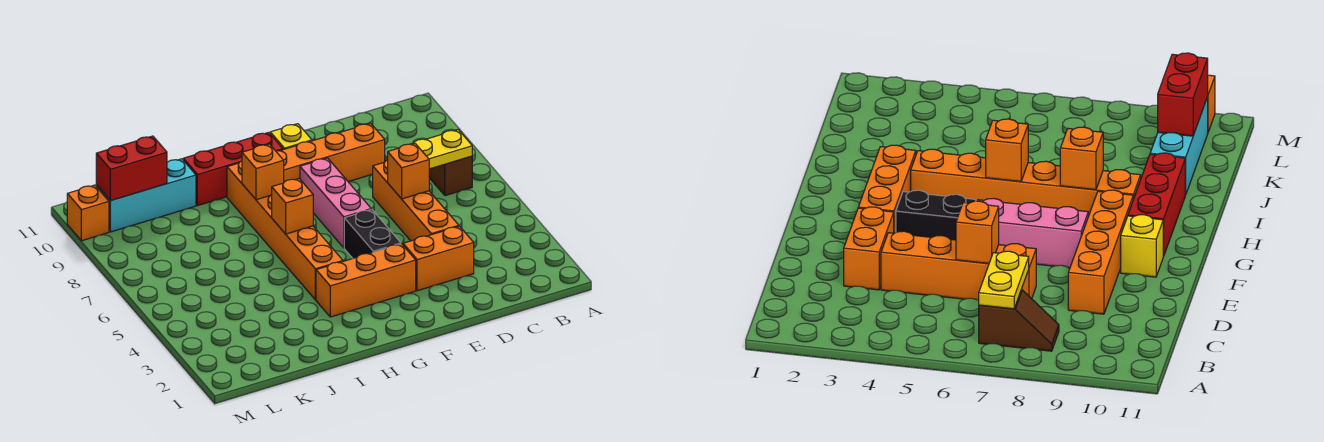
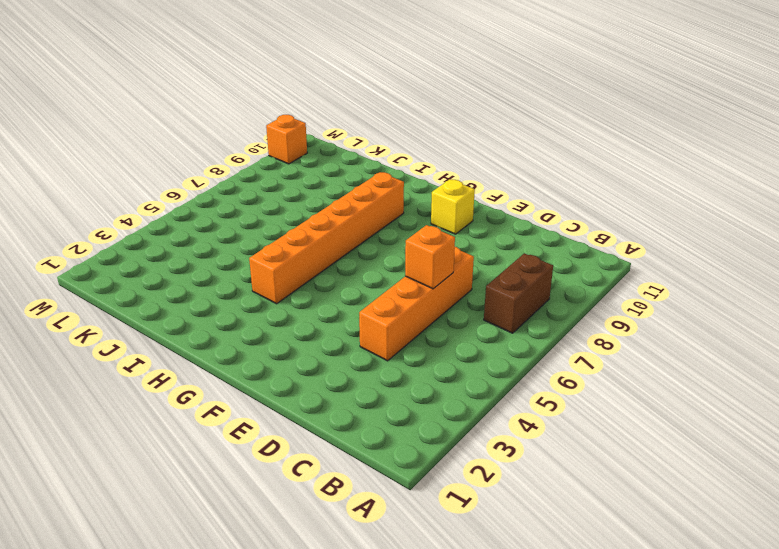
brown brick B7:B8 level 1 -> brown slope B7:B8 level 1 top 7
none -> orange brick D3:E3 level 1
none -> orange brick D9:G9 level 1
none -> orange brick F3:H3 level 1

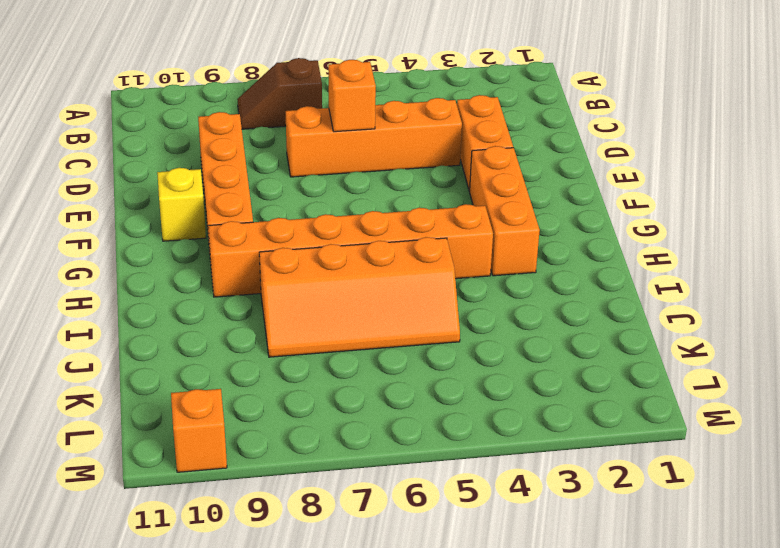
orange slope I5:J8 level 1 top I -> none
none -> black brick F4:F5 level 1
none -> pink brick F6:F8 level 1
none -> red brick G10:I10 level 1

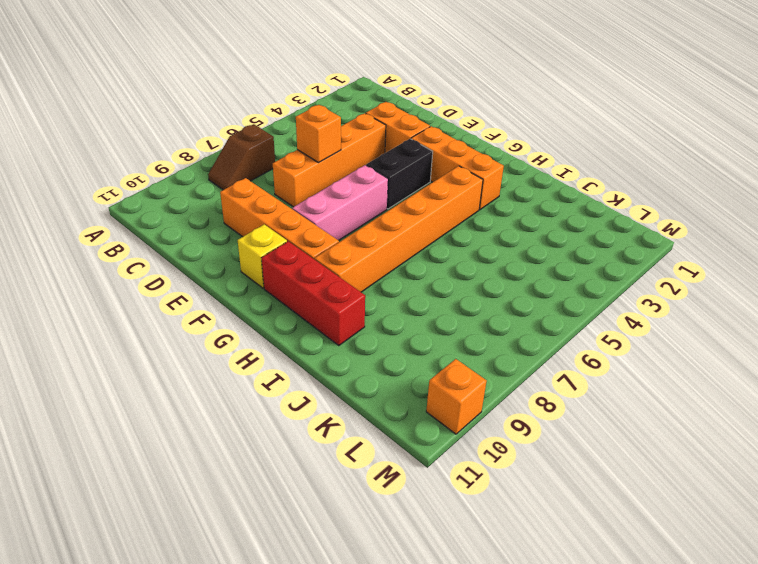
none -> cyan brick J10:L10 level 1
none -> yellow plate B7:C7 level 2
none -> orange brick H6 level 2

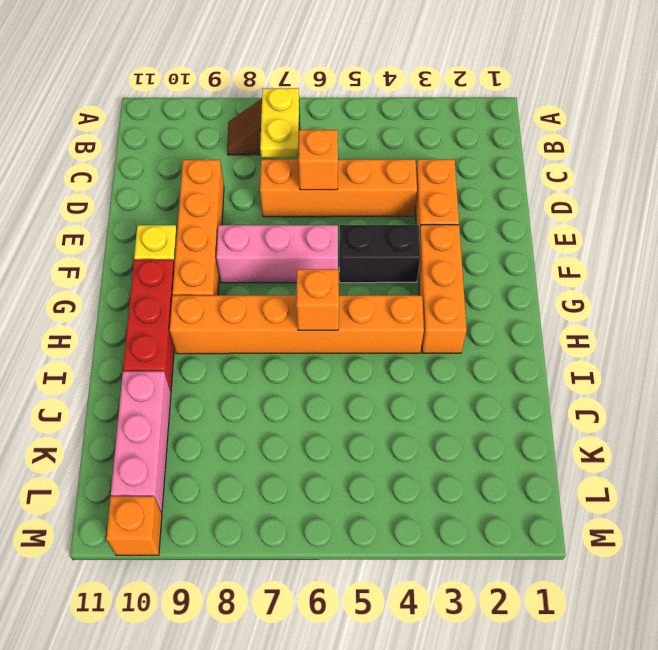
pink brick J10:L10 level 1 -> cyan brick J10:L10 level 1
none -> orange brick H8 level 2
none -> red brick K10:L10 level 2

